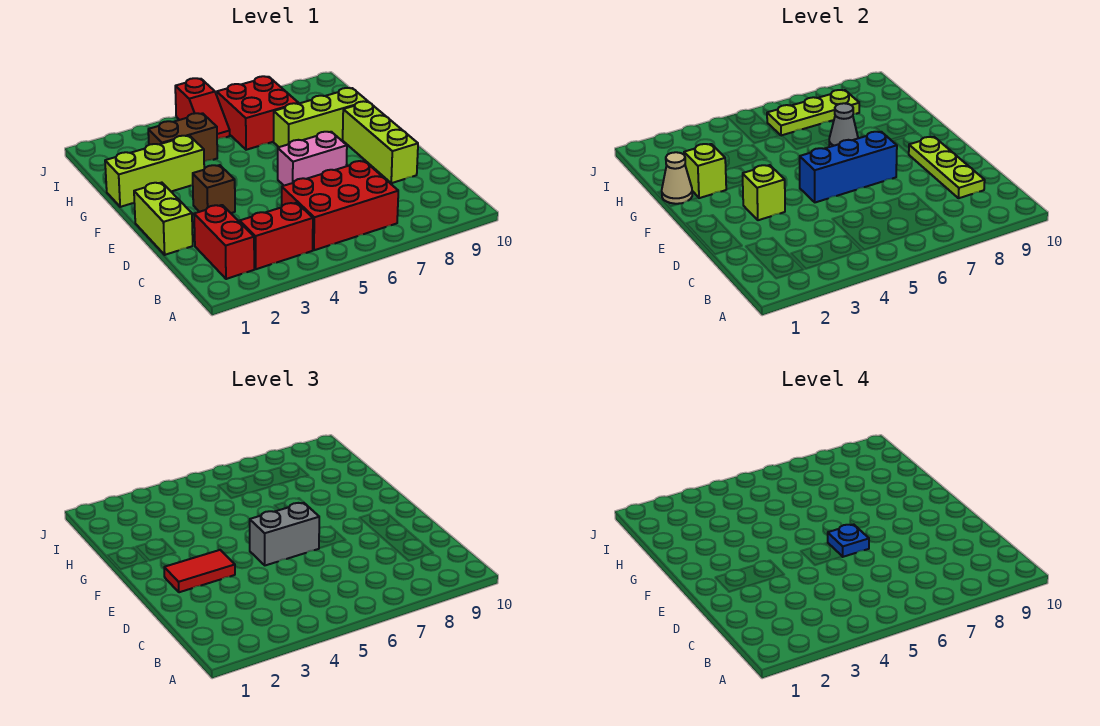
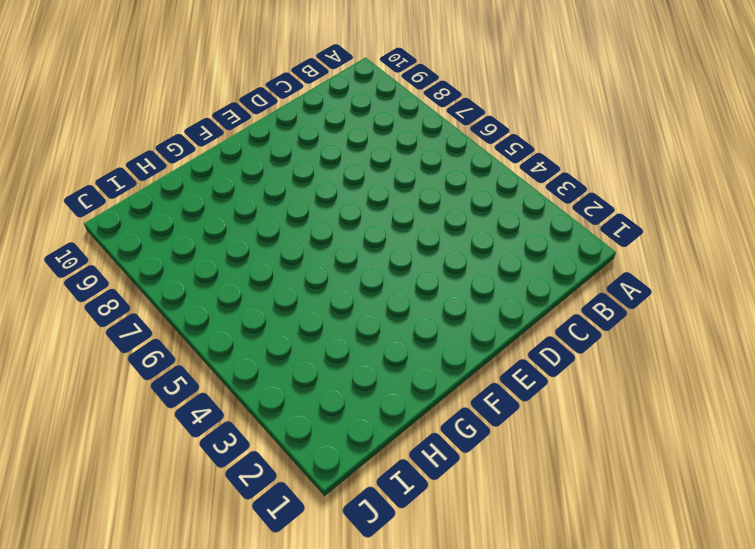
none -> red brick B2:C2 level 1
none -> red brick B3:B4 level 1
none -> red brick B5:C7 level 1

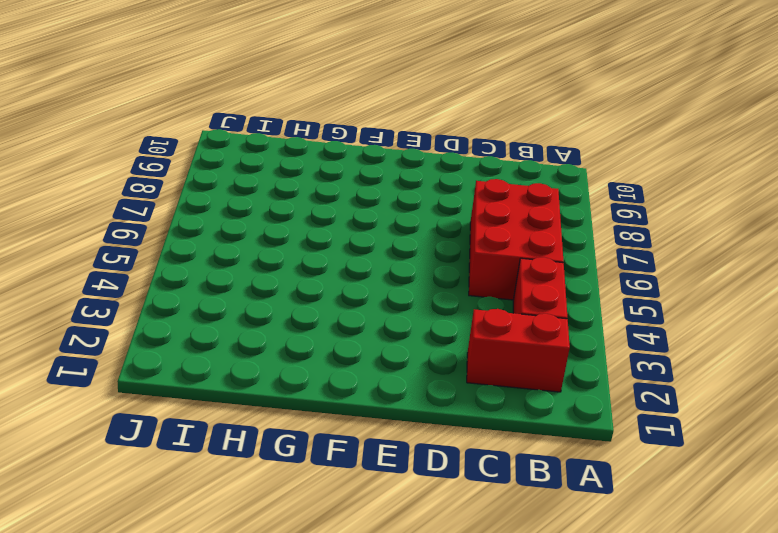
none -> lime brick D1:E1 level 1
none -> lime brick D9:F9 level 1
none -> brown brick E3 level 1

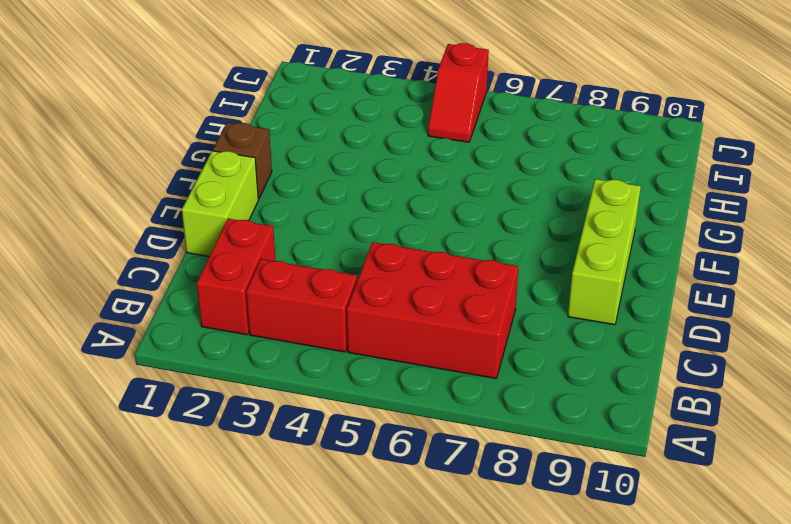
brown brick F1 level 1 -> brown brick E3 level 1
none -> pink brick E6:E7 level 1
none -> lime brick G1:G3 level 1
none -> lime brick G7:G9 level 1

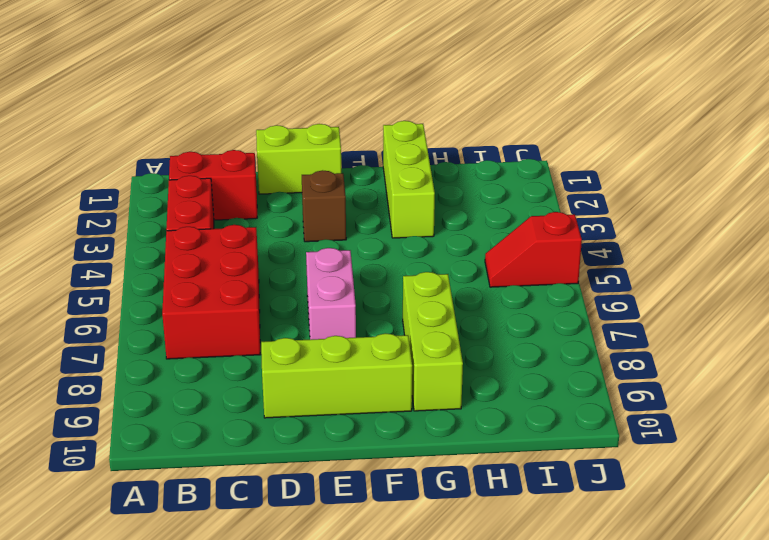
none -> brown brick H3:H4 level 1
none -> red brick H6:I7 level 1
none -> lime plate C9:E9 level 2

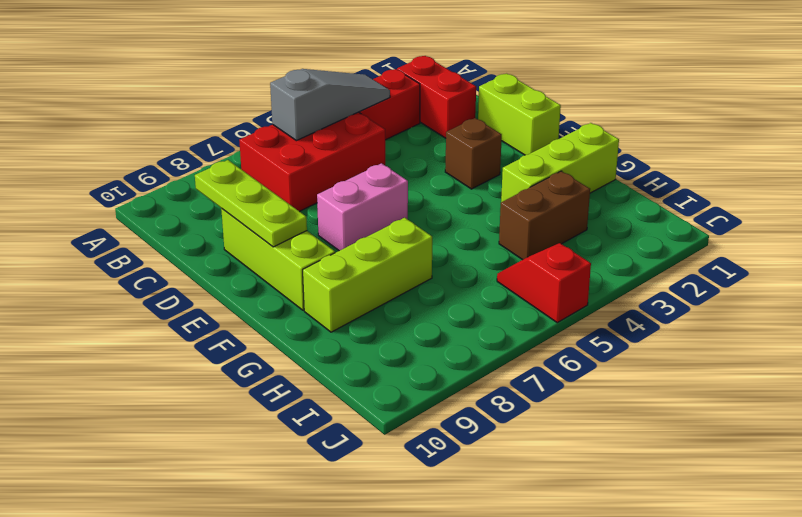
grey slope B4:B6 level 2 top 6 -> none
none -> red brick H6:I7 level 1
none -> lime brick E3 level 2
none -> blue brick E5:E7 level 2

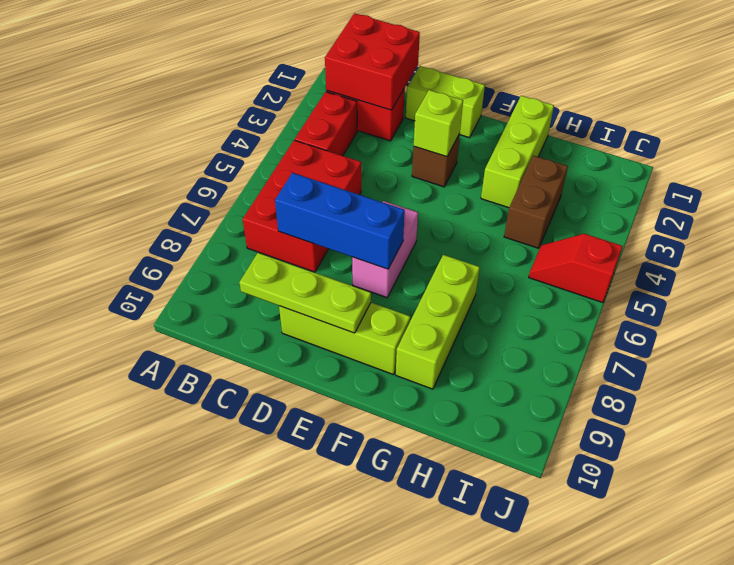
red brick B1:C2 level 2 -> red brick H6:I7 level 1
blue brick C7:E7 level 2 -> blue brick E5:E7 level 2
none -> tan cone G1 level 2
none -> lime brick G2 level 2
none -> grey cone G7 level 2

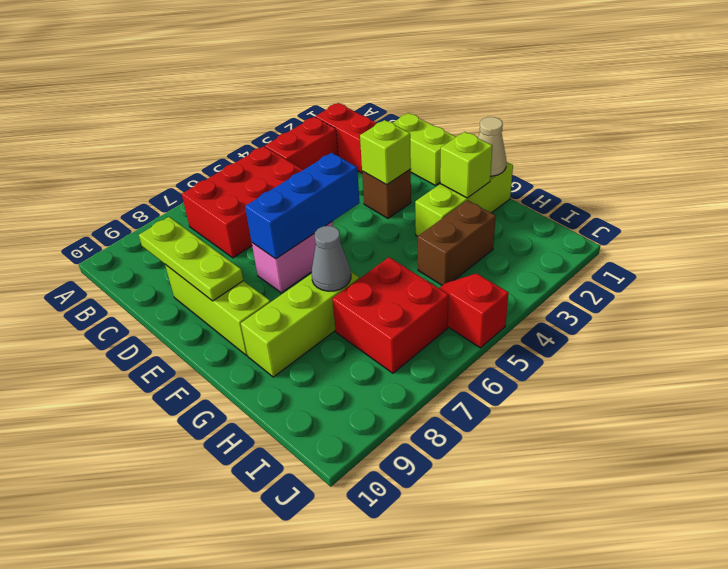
none -> lime plate I6:I8 level 2
none -> red tile E2:E3 level 3
none -> grey brick E5:E6 level 3

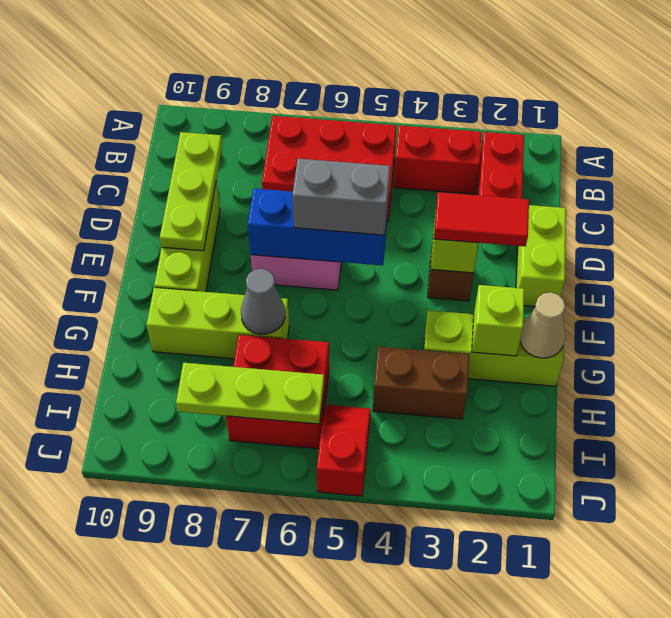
none -> blue plate E6 level 4

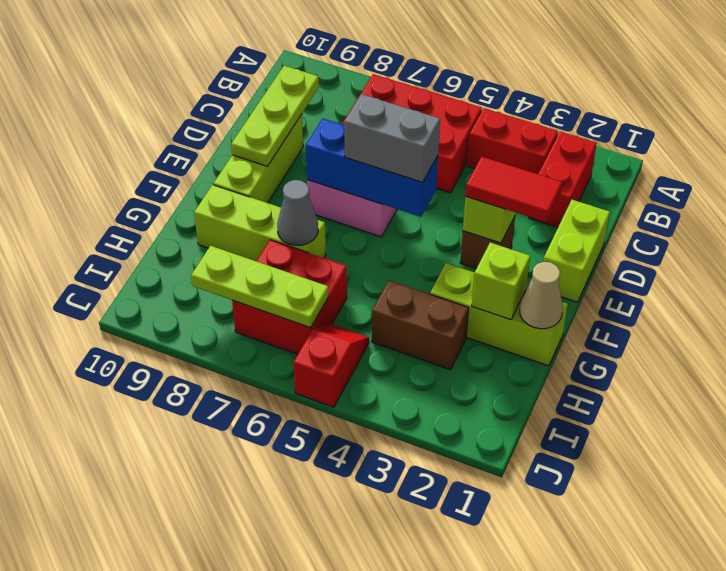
none -> blue plate E6 level 4

